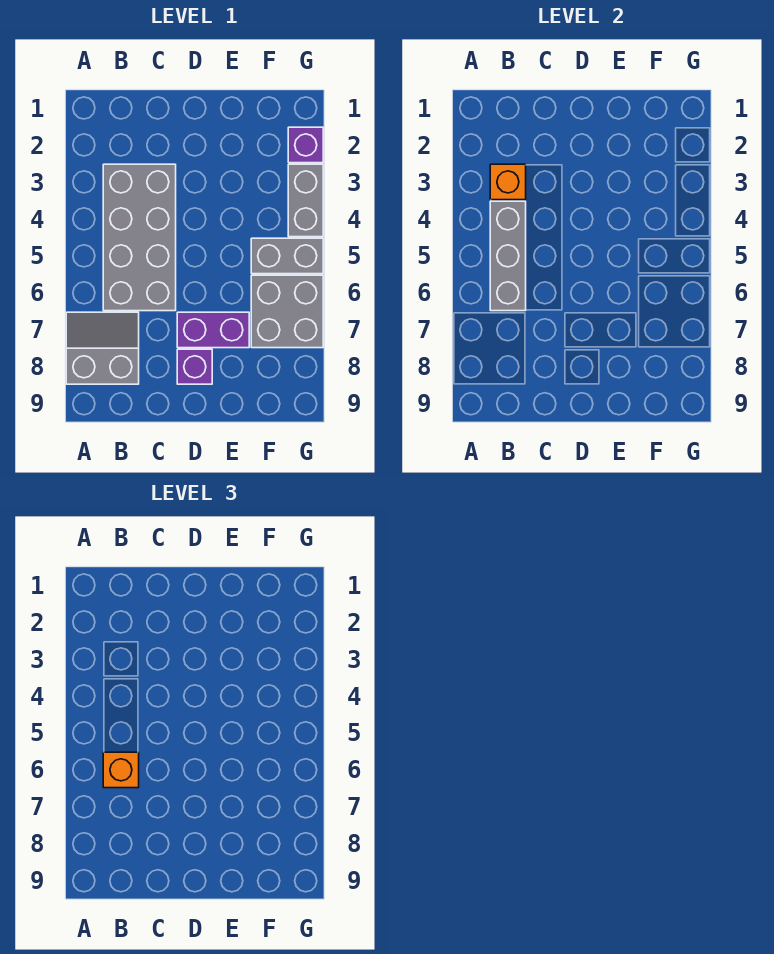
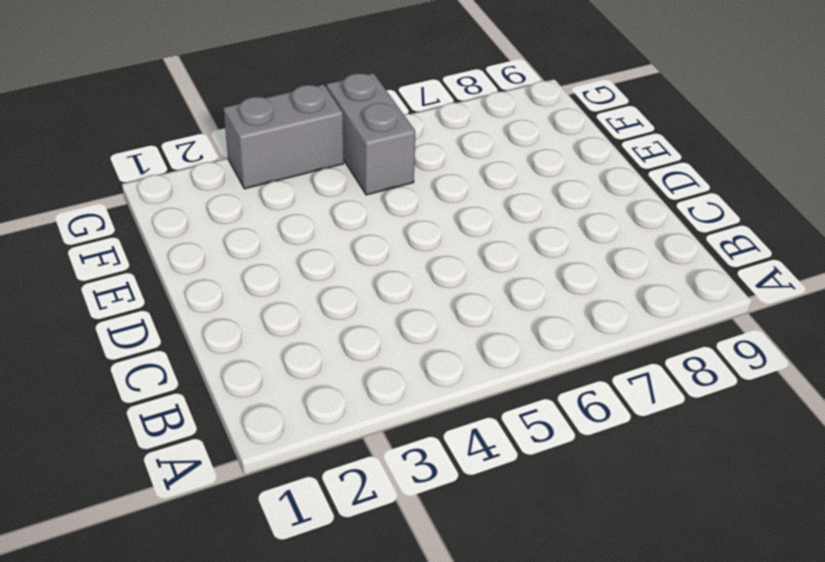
none -> grey slope A7:B8 level 1 top 8
none -> grey brick B3:C6 level 1

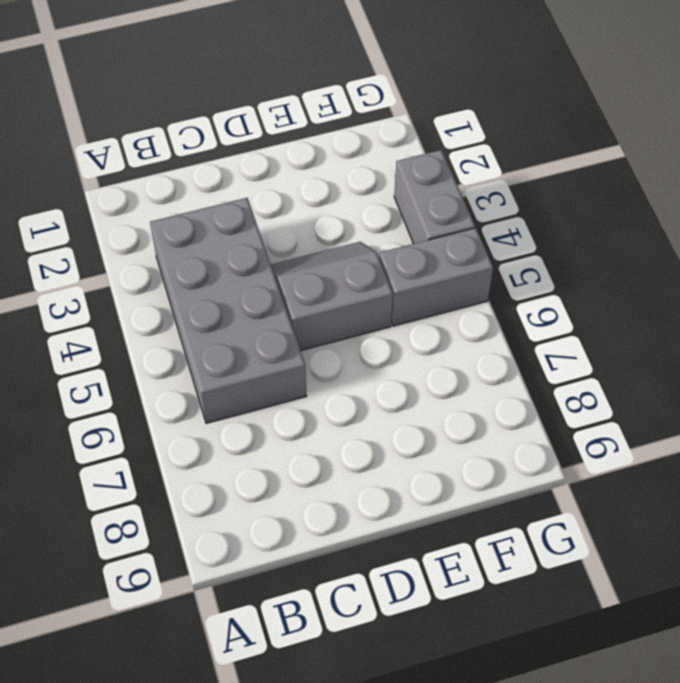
grey slope D4:E5 level 1 top 5 -> grey slope A7:B8 level 1 top 8
none -> purple brick D7:E7 level 1
none -> purple brick D8 level 1

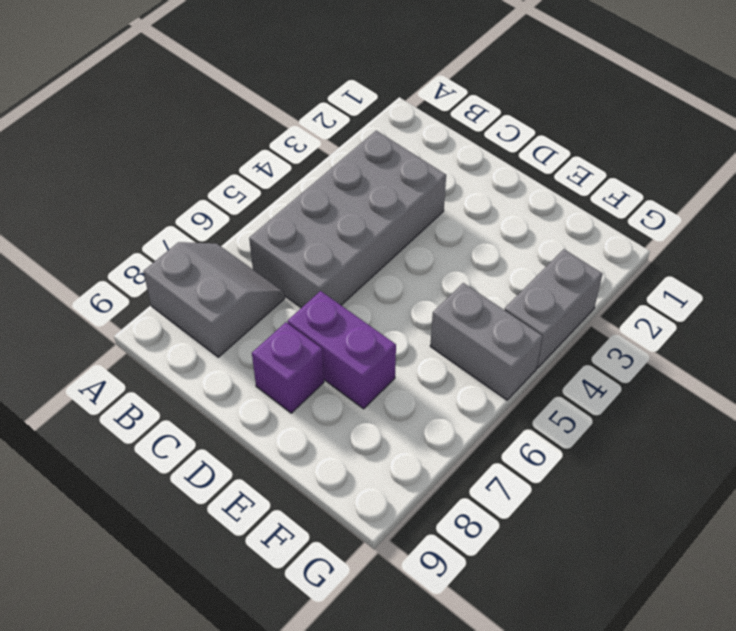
none -> grey brick F6:G7 level 1
none -> purple brick G2 level 1

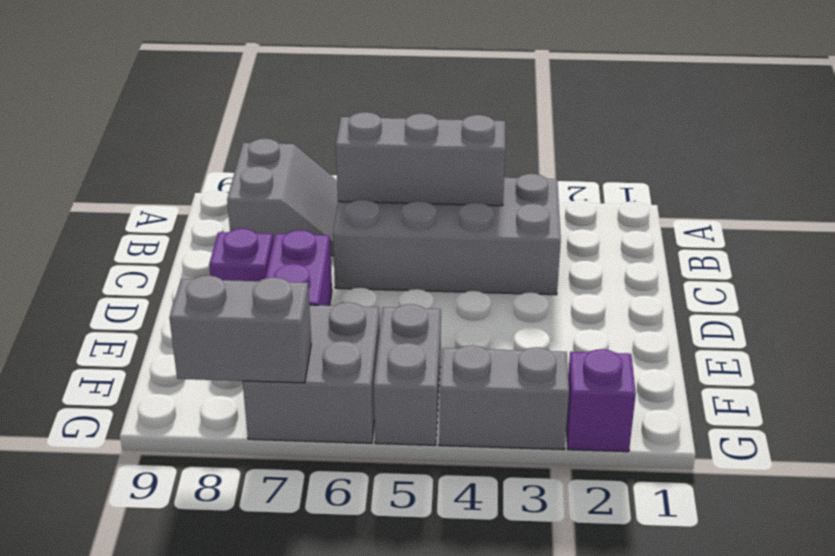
grey brick G7:G8 level 2 -> none
none -> orange brick B3 level 2
none -> orange brick B6 level 3

